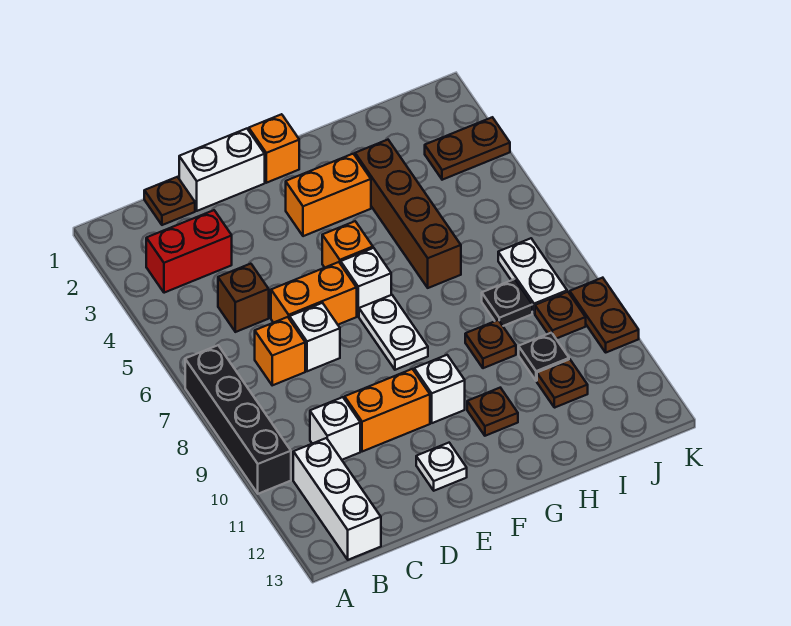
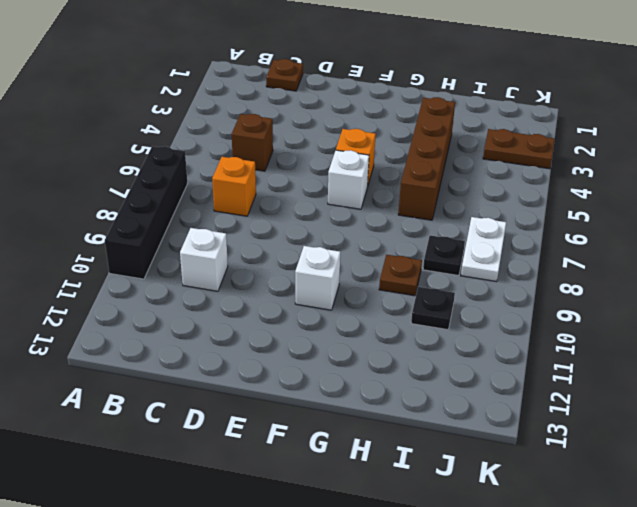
none -> red brick B3:C3 level 1
none -> white brick B11:B13 level 1
none -> white brick D1:E1 level 1

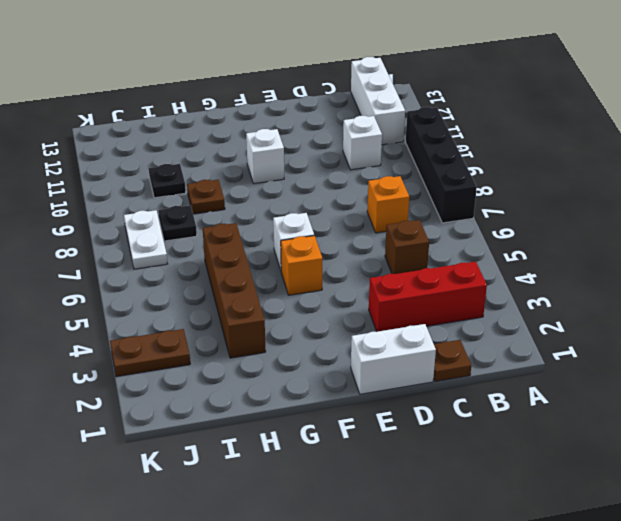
red brick B3:D3 level 1 -> red brick B3:C3 level 1
none -> orange brick D6:E6 level 1
none -> white brick D7 level 1
none -> orange brick D10:E10 level 1

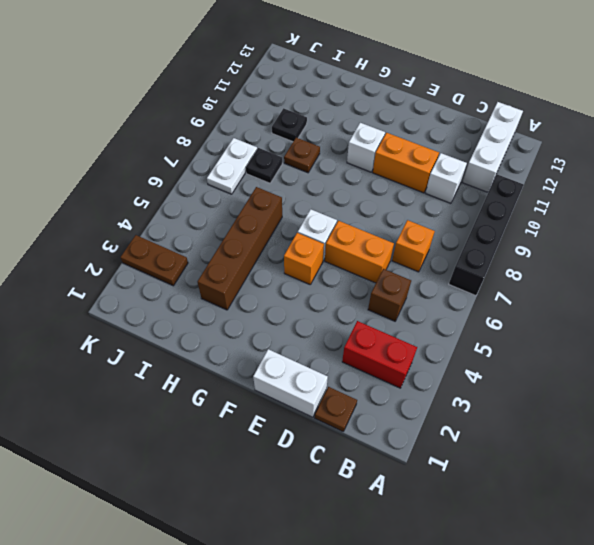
none -> white brick D7 level 1
none -> white plate E12 level 1
none -> orange brick F1 level 1

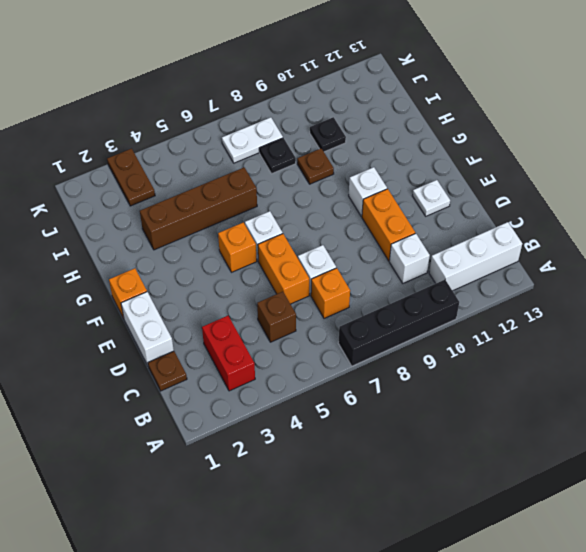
none -> orange brick F3:G3 level 1
none -> white plate F7:F8 level 1
none -> brown plate G11 level 1

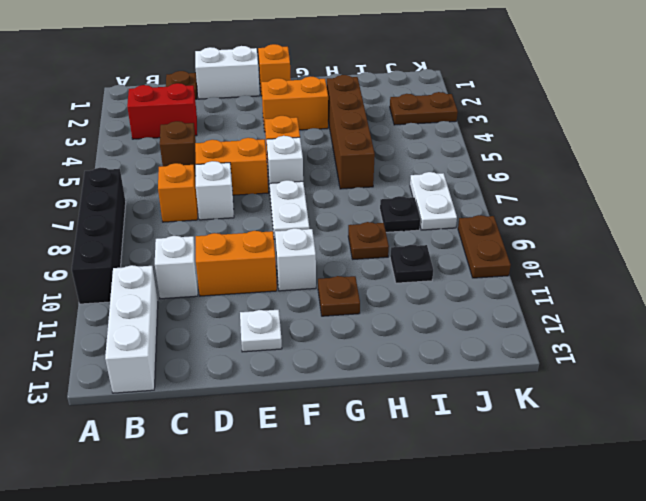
none -> brown plate I11 level 1
none -> brown plate J9 level 1

